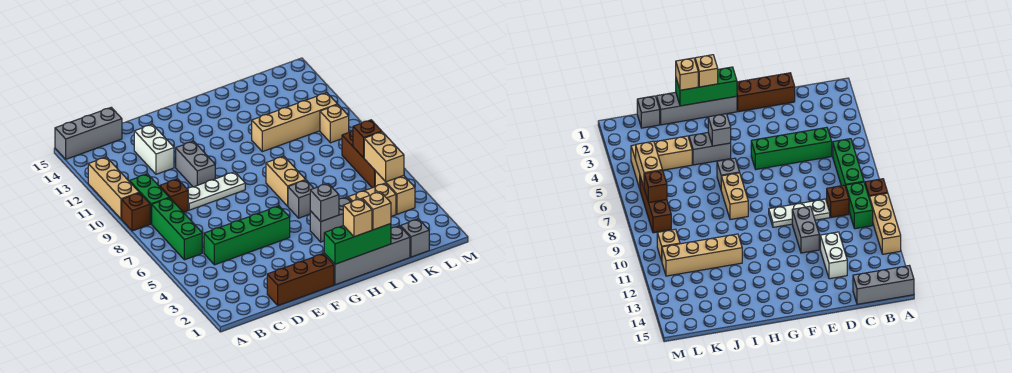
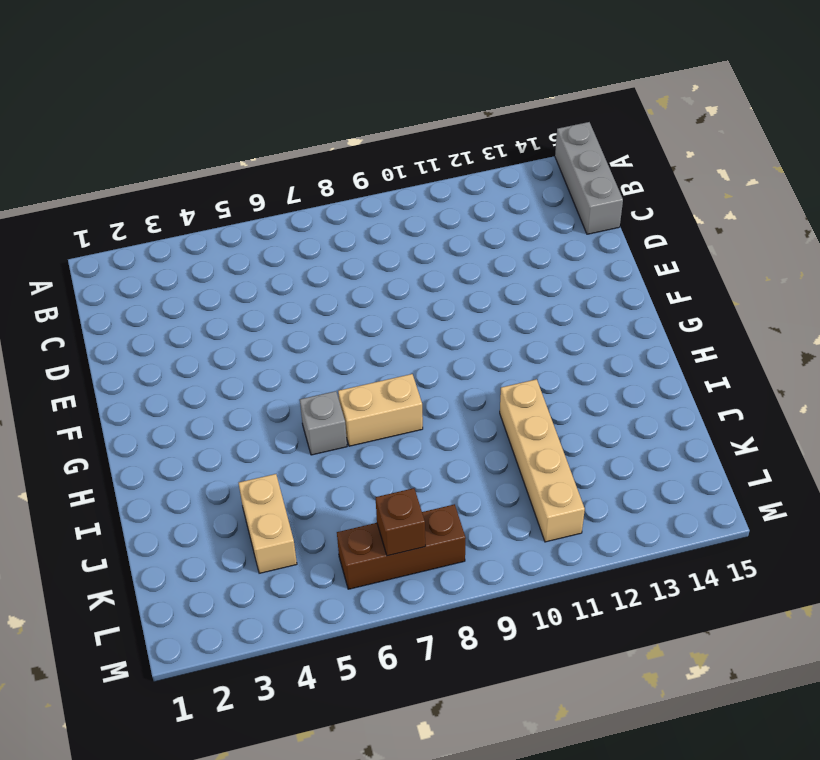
none -> brown brick A9 level 1
none -> tan brick A10:A12 level 1
none -> green brick B6:B8 level 1

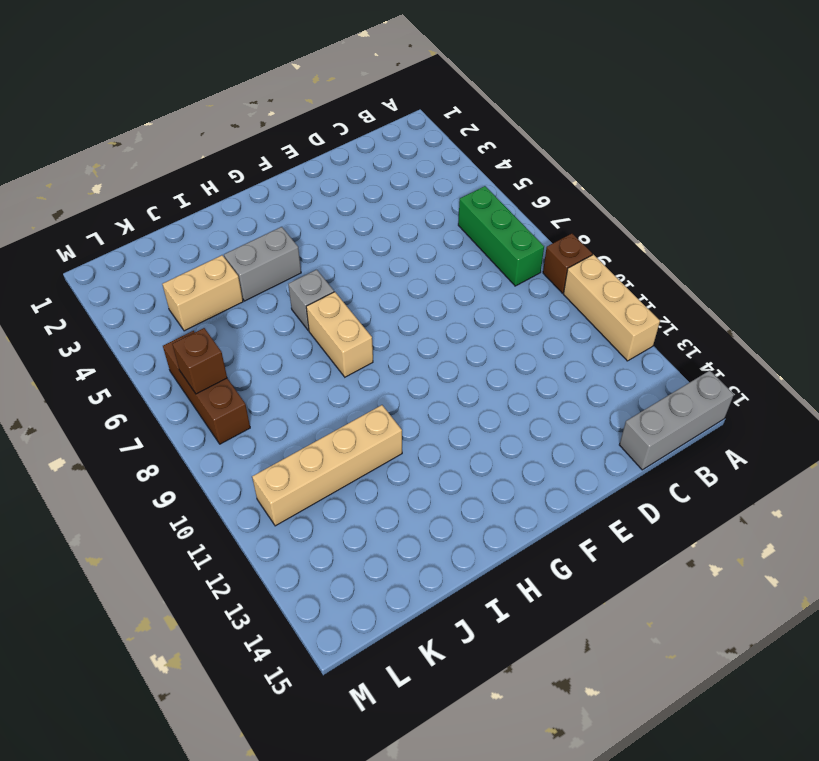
none -> green brick B9:B10 level 1
none -> green brick C5:F5 level 1
none -> brown brick C9 level 1

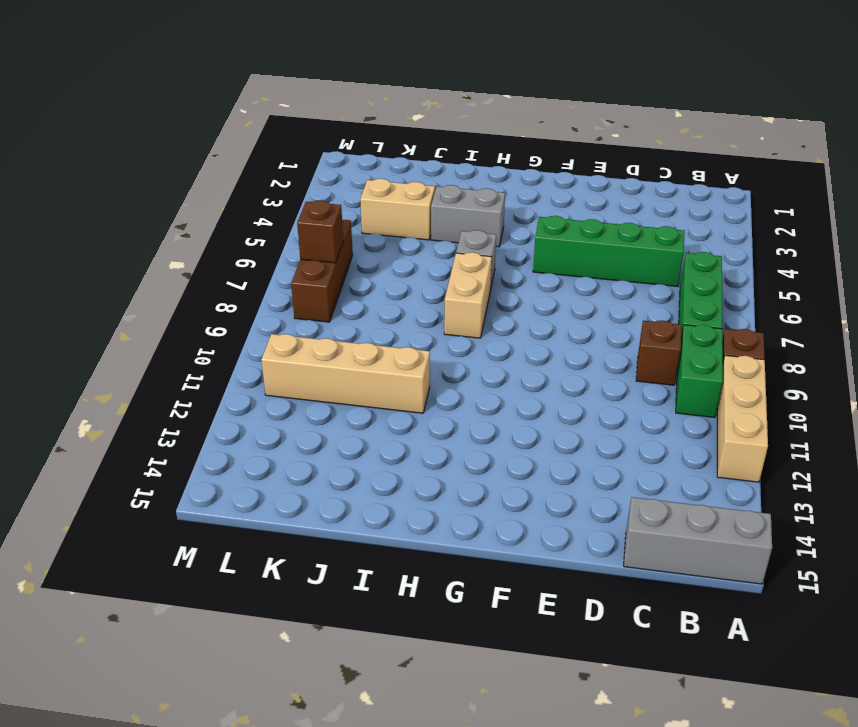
none -> brown brick D1:F1 level 1
none -> white plate D9:F9 level 1
none -> white brick D12:D13 level 1

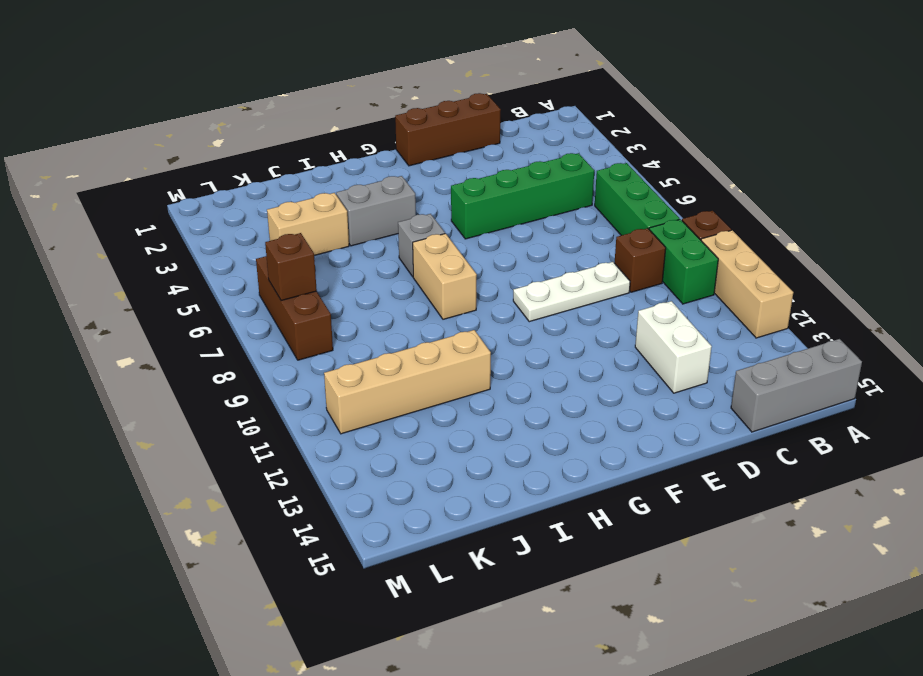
none -> grey brick E10:E11 level 1
none -> grey brick G1:J1 level 1
none -> grey brick K1 level 1

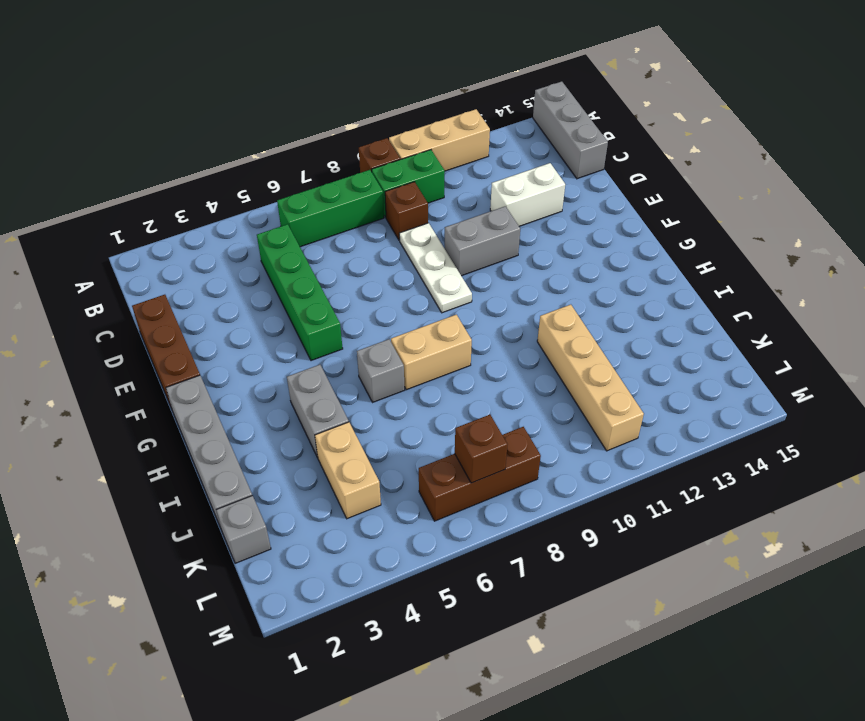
none -> tan brick L4:L5 level 1
none -> tan brick L10 level 1
none -> green brick G1:I1 level 2

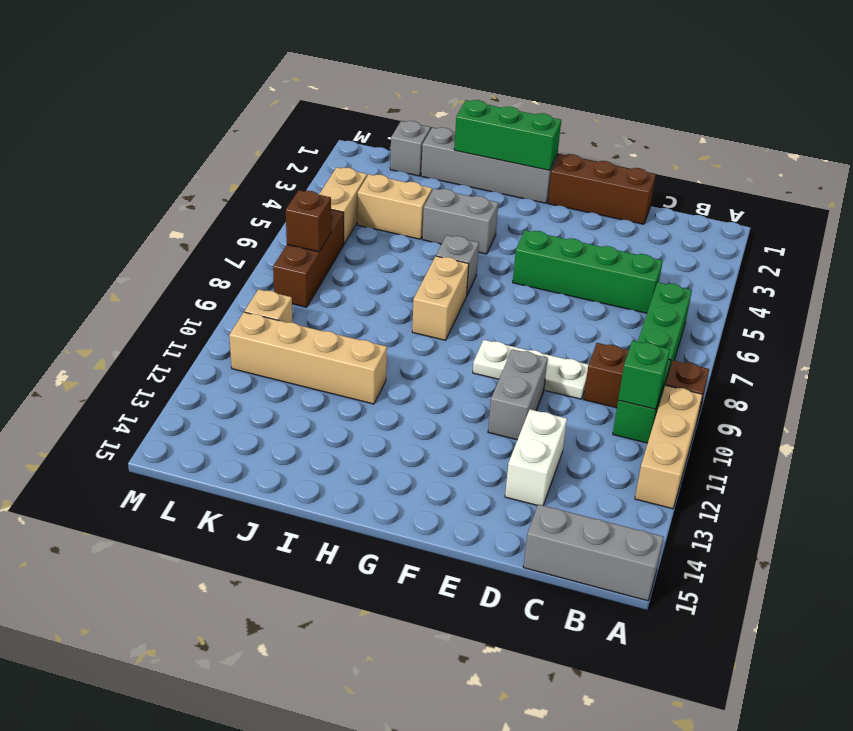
green brick B10 level 2 -> none
none -> grey brick H4 level 2
none -> tan brick L5:L6 level 2
none -> tan brick H1 level 3

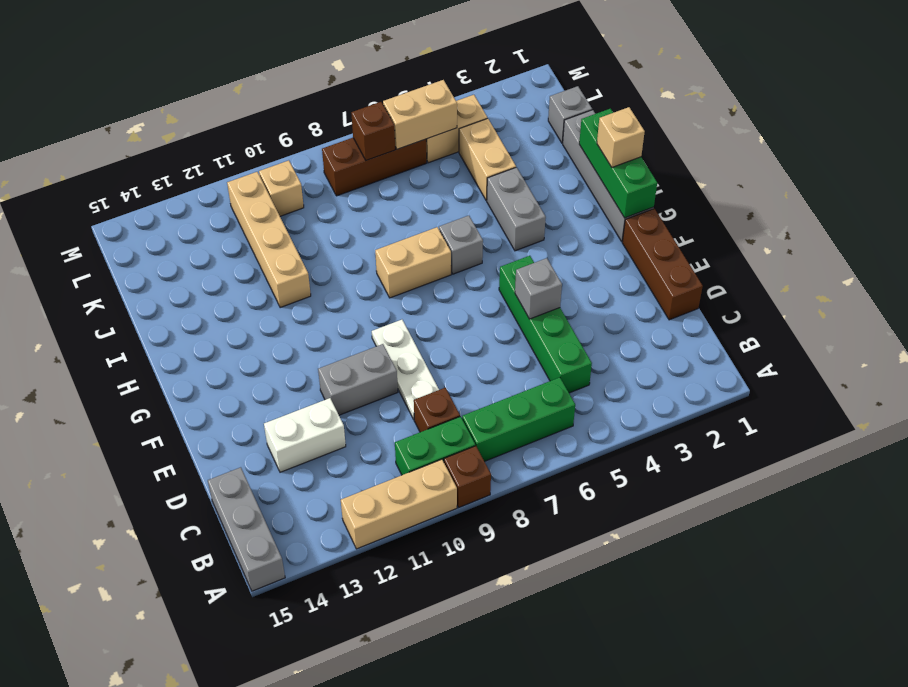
grey brick E5 level 2 -> grey brick H4 level 2
none -> tan brick I1 level 3

